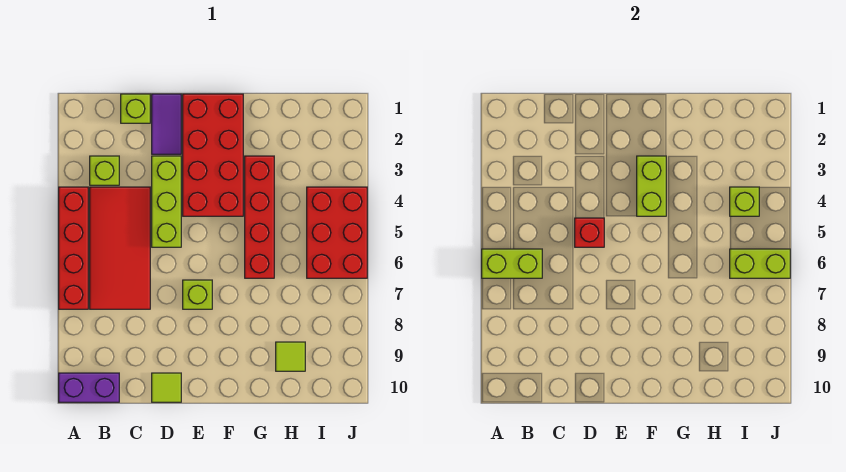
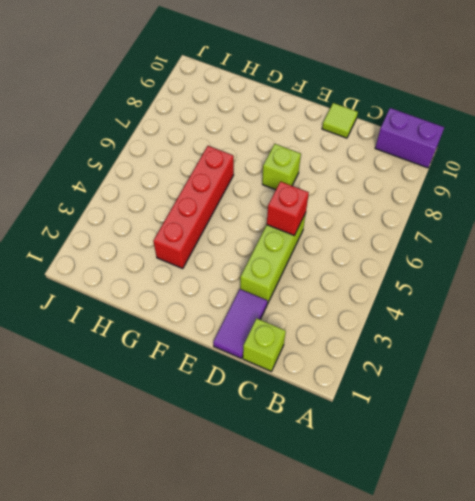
none -> red brick A4:A7 level 1
none -> lime brick B3 level 1
none -> red tile B4:C7 level 1

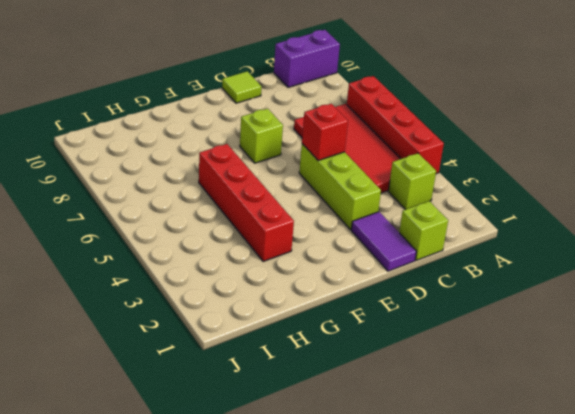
none -> red brick E1:F4 level 1
none -> lime tile H9 level 1
none -> red brick I4:J6 level 1

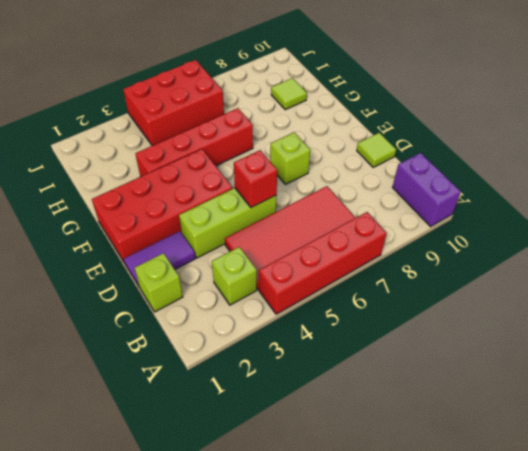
none -> lime brick A6:B6 level 2
none -> lime brick F3:F4 level 2
none -> lime brick I4 level 2

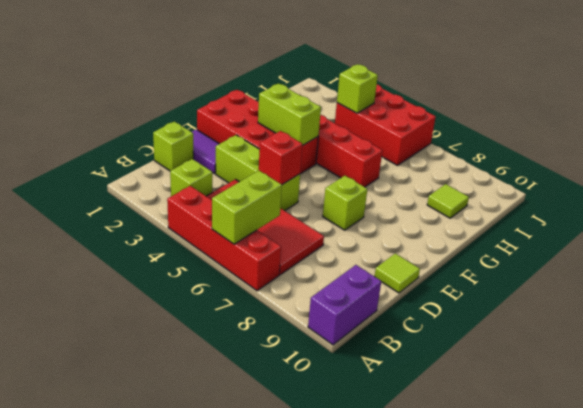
none -> lime brick I6:J6 level 2

